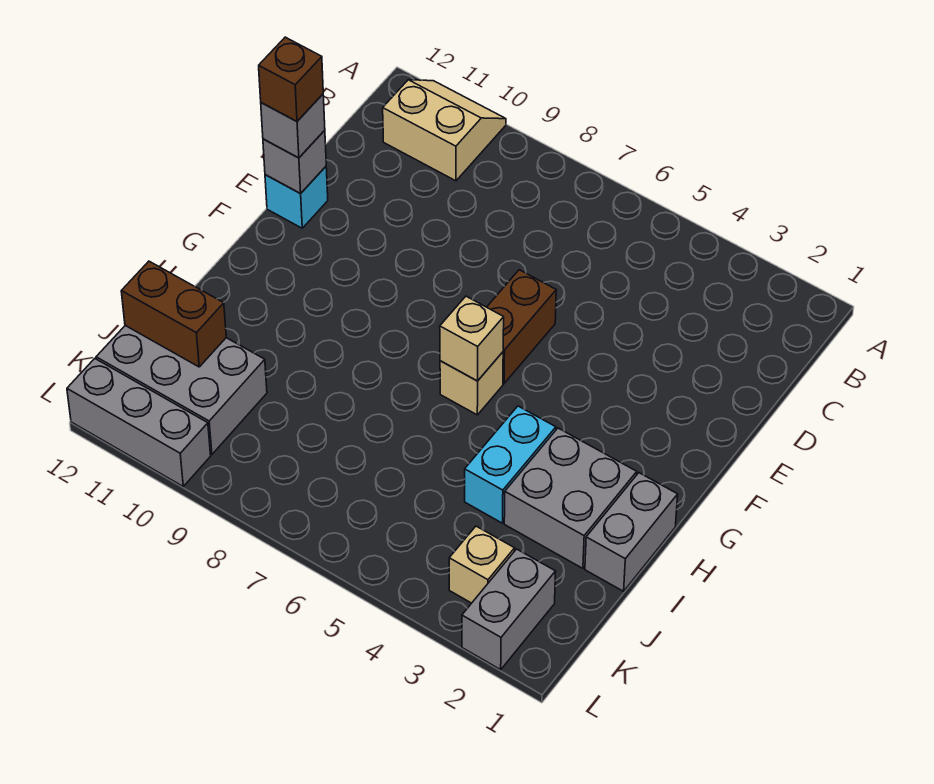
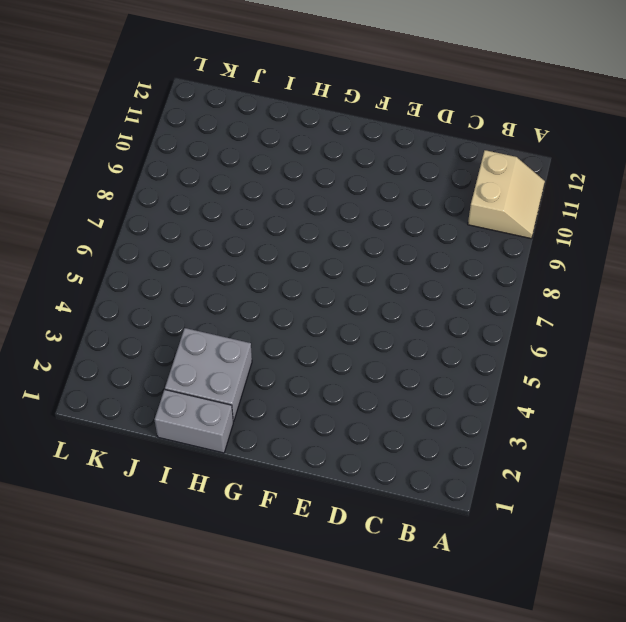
none -> brown brick E6:F6 level 1
none -> cyan brick E12 level 1
none -> tan brick G6 level 1

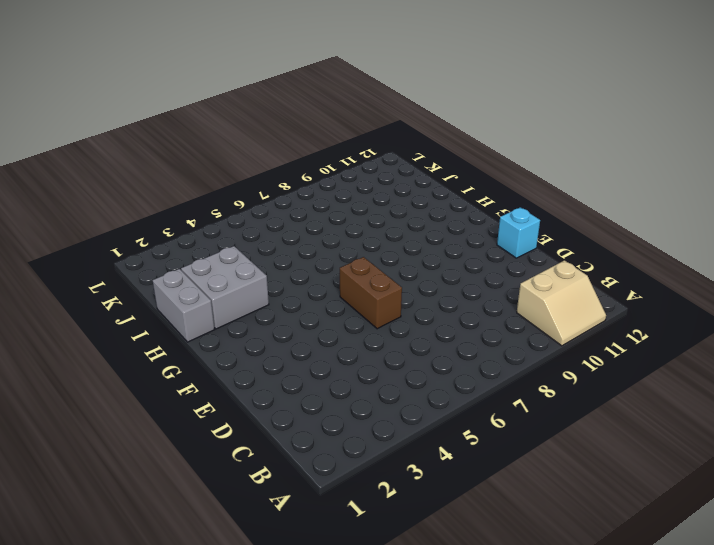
none -> tan brick G6 level 1
none -> cyan brick H4:I4 level 1
none -> grey brick J10:K12 level 1

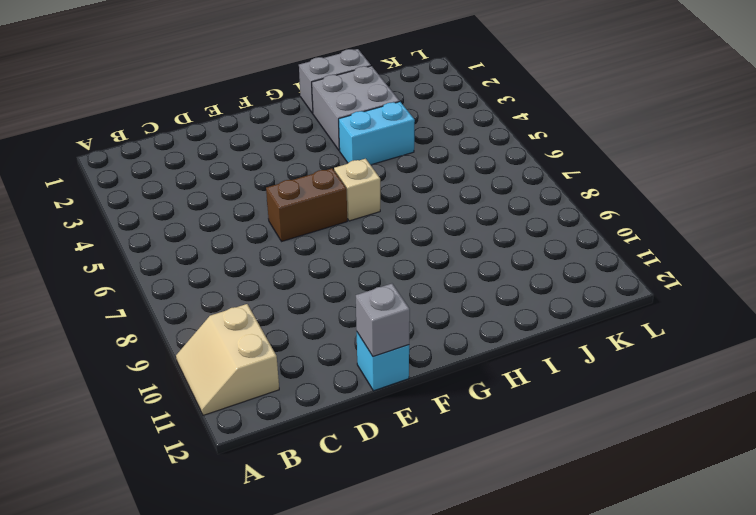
none -> grey brick J10:K12 level 1
none -> grey brick K2:L2 level 1
none -> tan brick K3 level 1

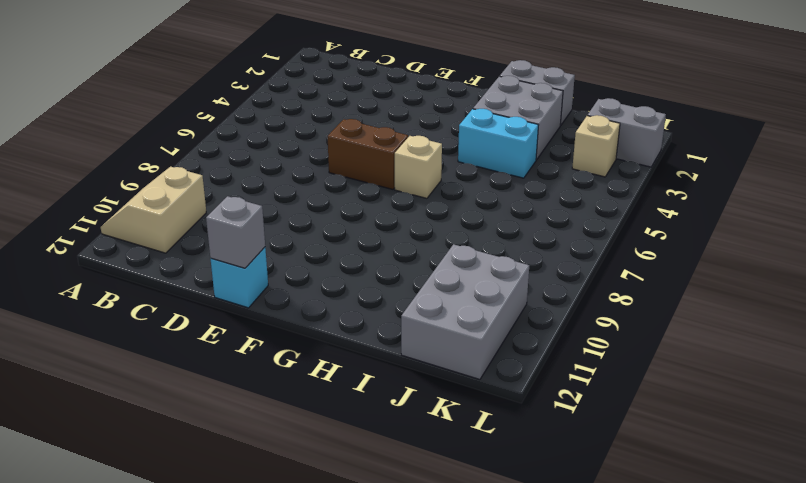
none -> grey brick L10:L12 level 1
none -> tan brick G6 level 2
none -> brown brick J11:J12 level 2

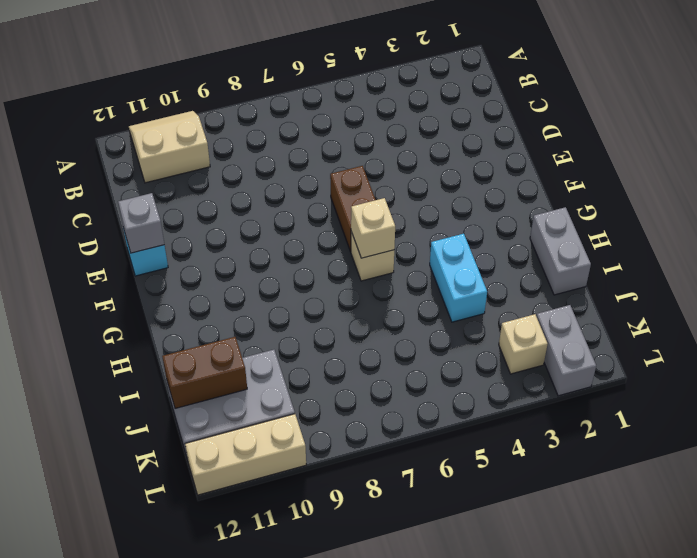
tan brick L10:L12 level 1 -> grey brick L10:L12 level 1
none -> grey brick H2:I3 level 1
none -> grey brick E12 level 3
none -> brown brick E12 level 4

